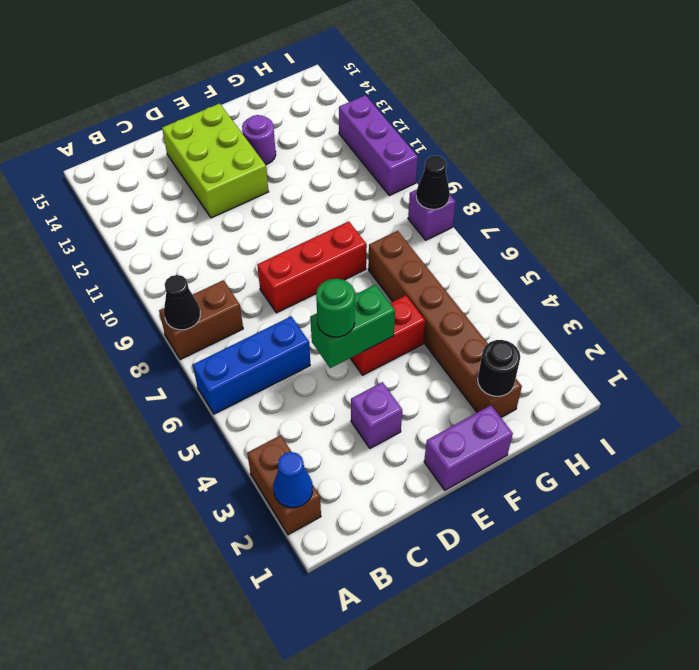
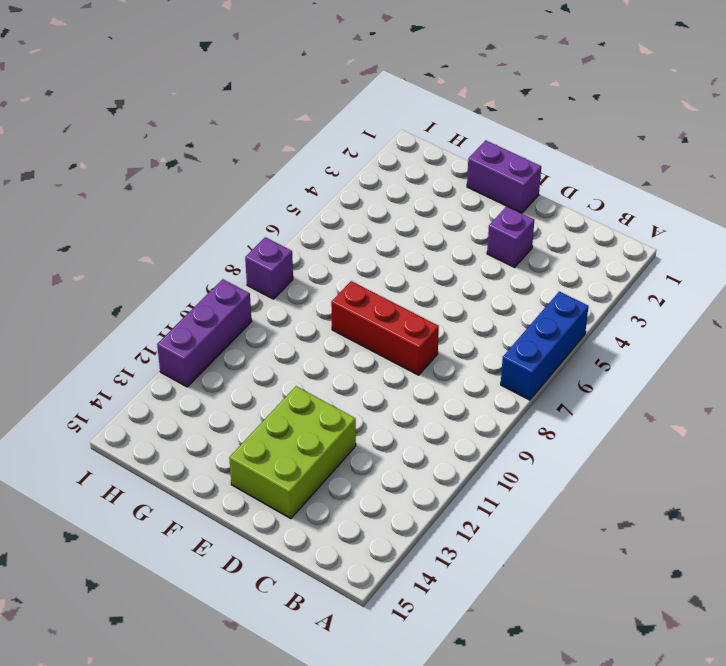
blue brick A5:A7 level 1 -> blue brick A6:C6 level 1
none -> brown brick A2:A3 level 1
none -> brown brick A8:B8 level 1
none -> red brick E5:F5 level 1

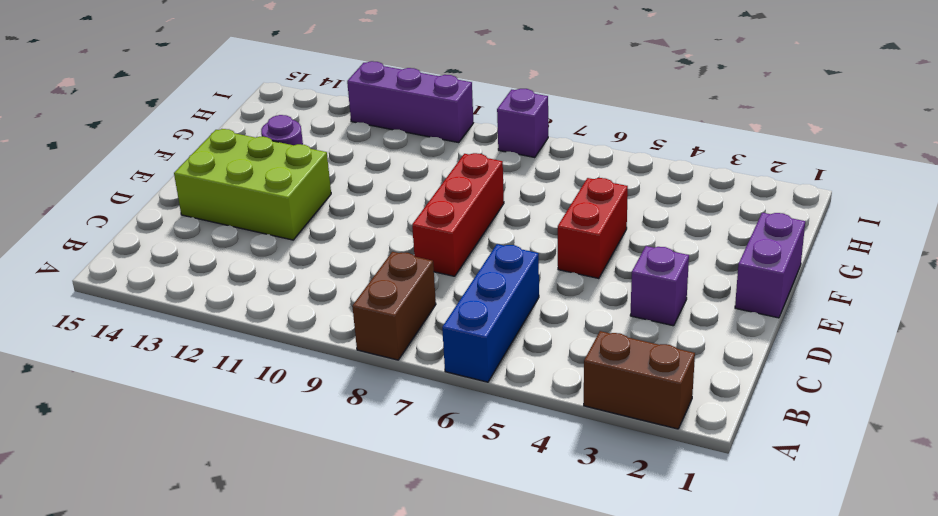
none -> brown brick G2:G7 level 1
none -> blue cone A2 level 2
none -> black cone A8 level 2

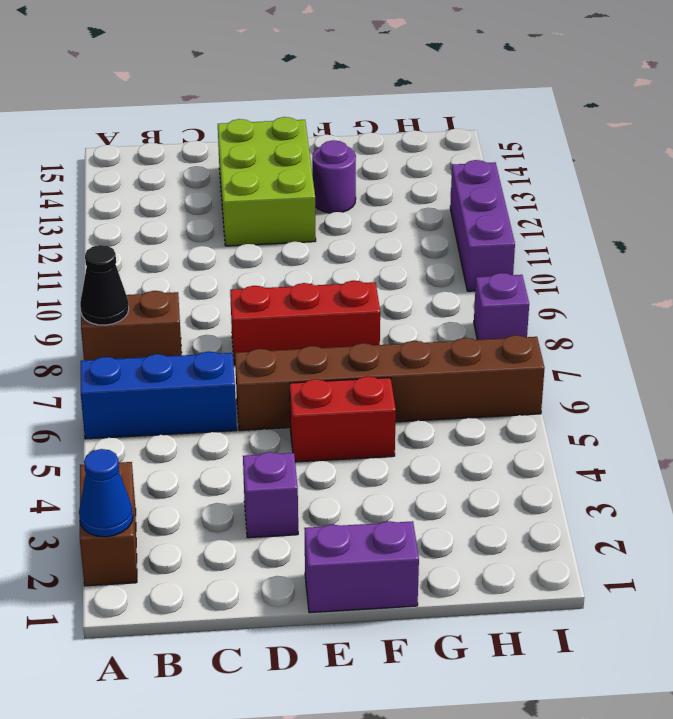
brown brick D6:I6 level 1 -> brown brick G2:G7 level 1
none -> green brick D5:E5 level 2
none -> black round brick G2 level 2
none -> black cone I8 level 2

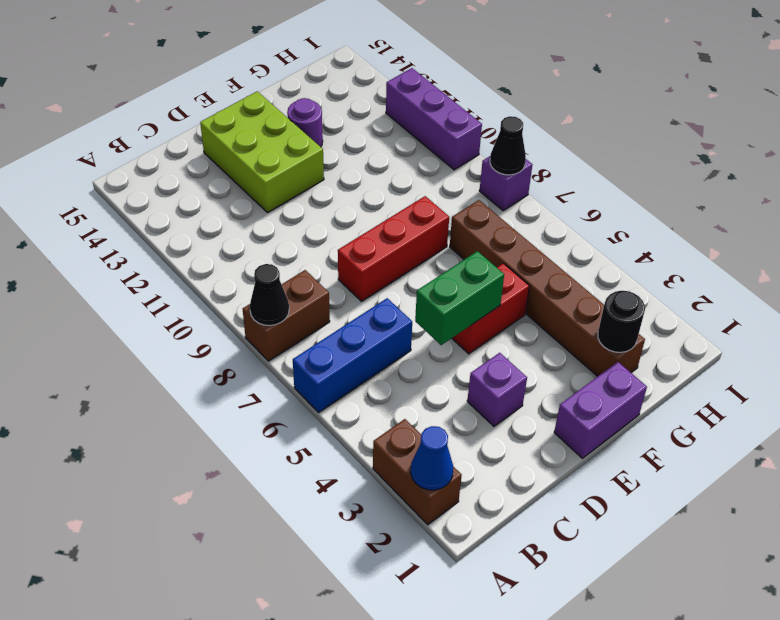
none -> green round brick D5 level 3

